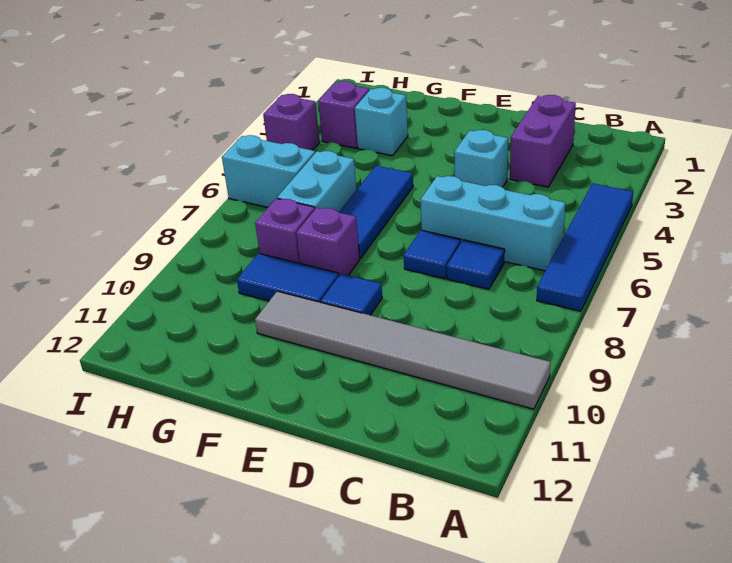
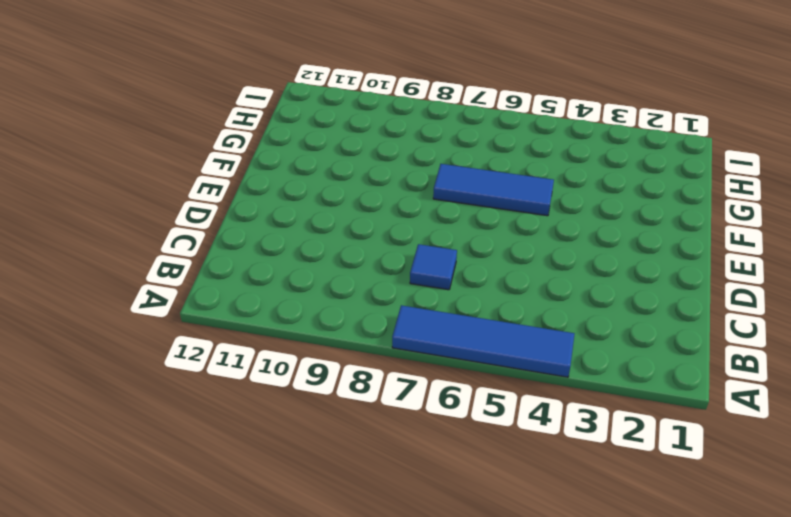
none -> grey tile A10:F10 level 1
none -> cyan brick B6:D6 level 1
none -> purple brick C2:C3 level 1

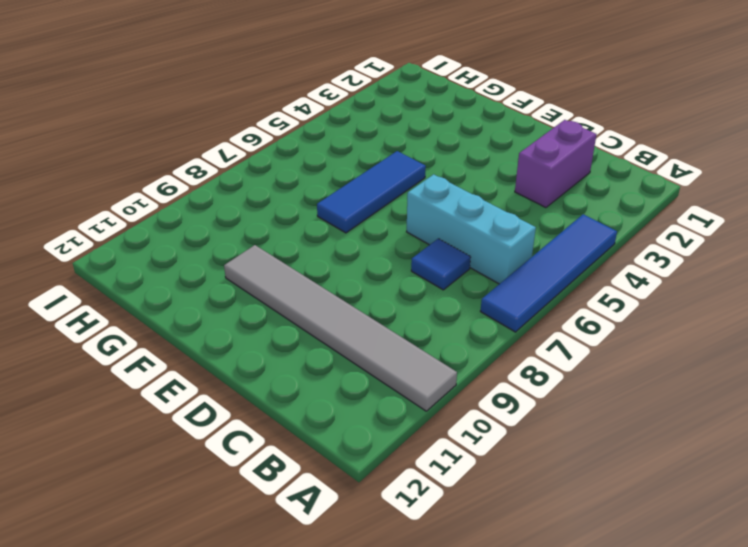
none -> cyan brick D4 level 1
none -> blue tile D7 level 1
none -> blue tile E9 level 1

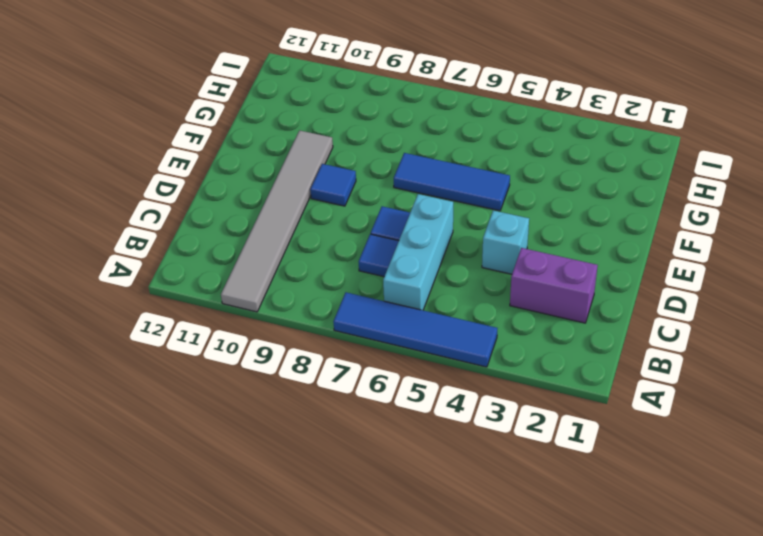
none -> purple brick F8 level 1
none -> blue tile F9:G9 level 1
none -> cyan brick G3 level 1

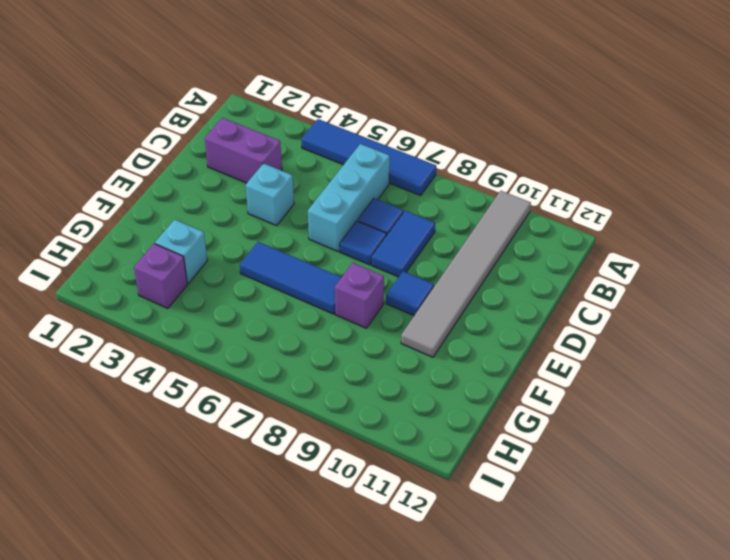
blue tile C8:D8 level 1 -> blue tile F9:G9 level 1
none -> cyan brick G6:G7 level 1
none -> purple brick G8 level 1
none -> cyan brick H6:I6 level 1

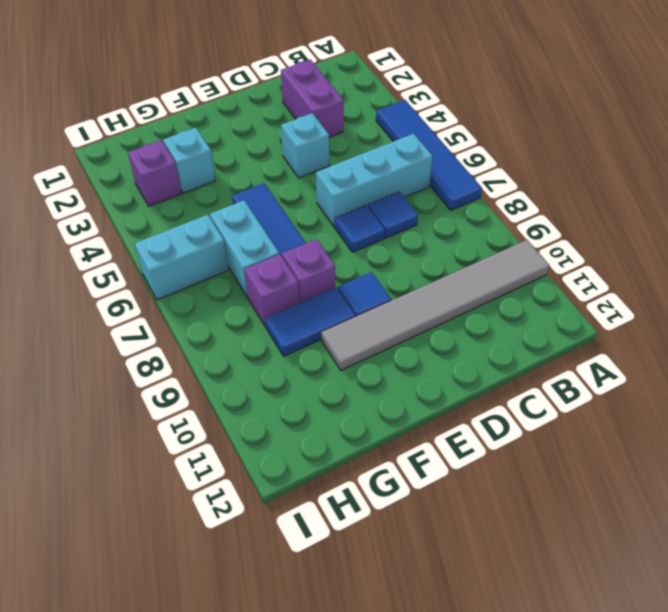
none -> purple brick I4 level 1

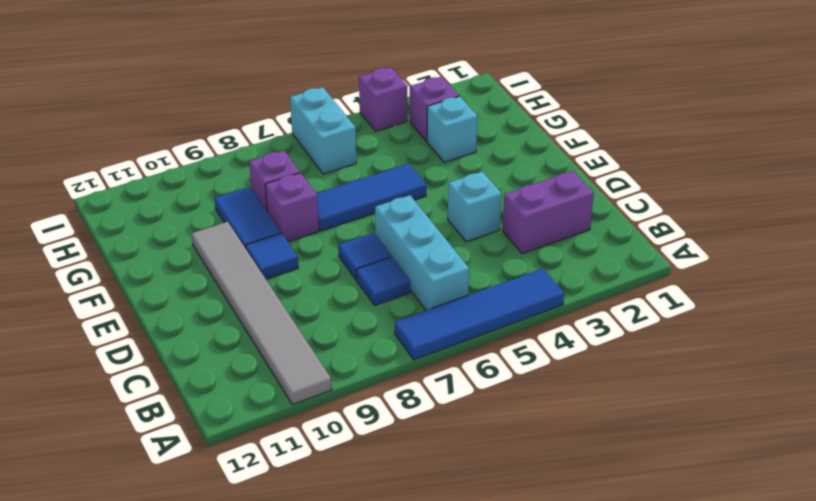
none -> cyan brick G6:G7 level 1

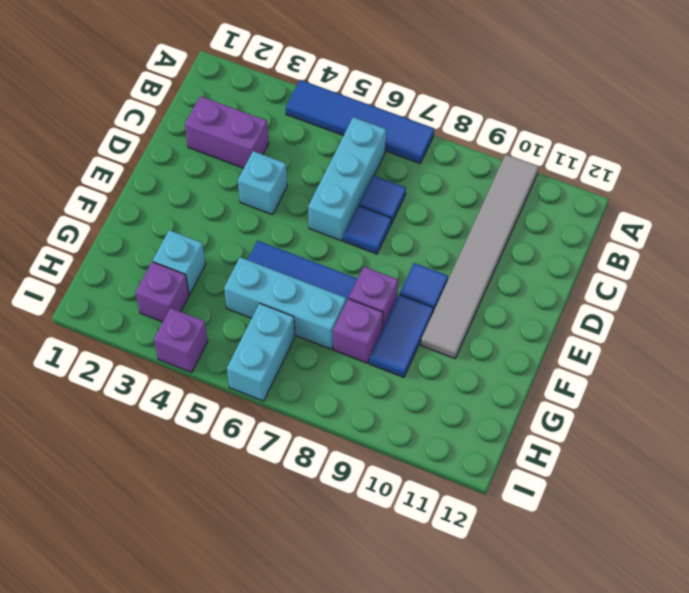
cyan brick G5:G7 level 1 -> cyan brick G6:G7 level 1

